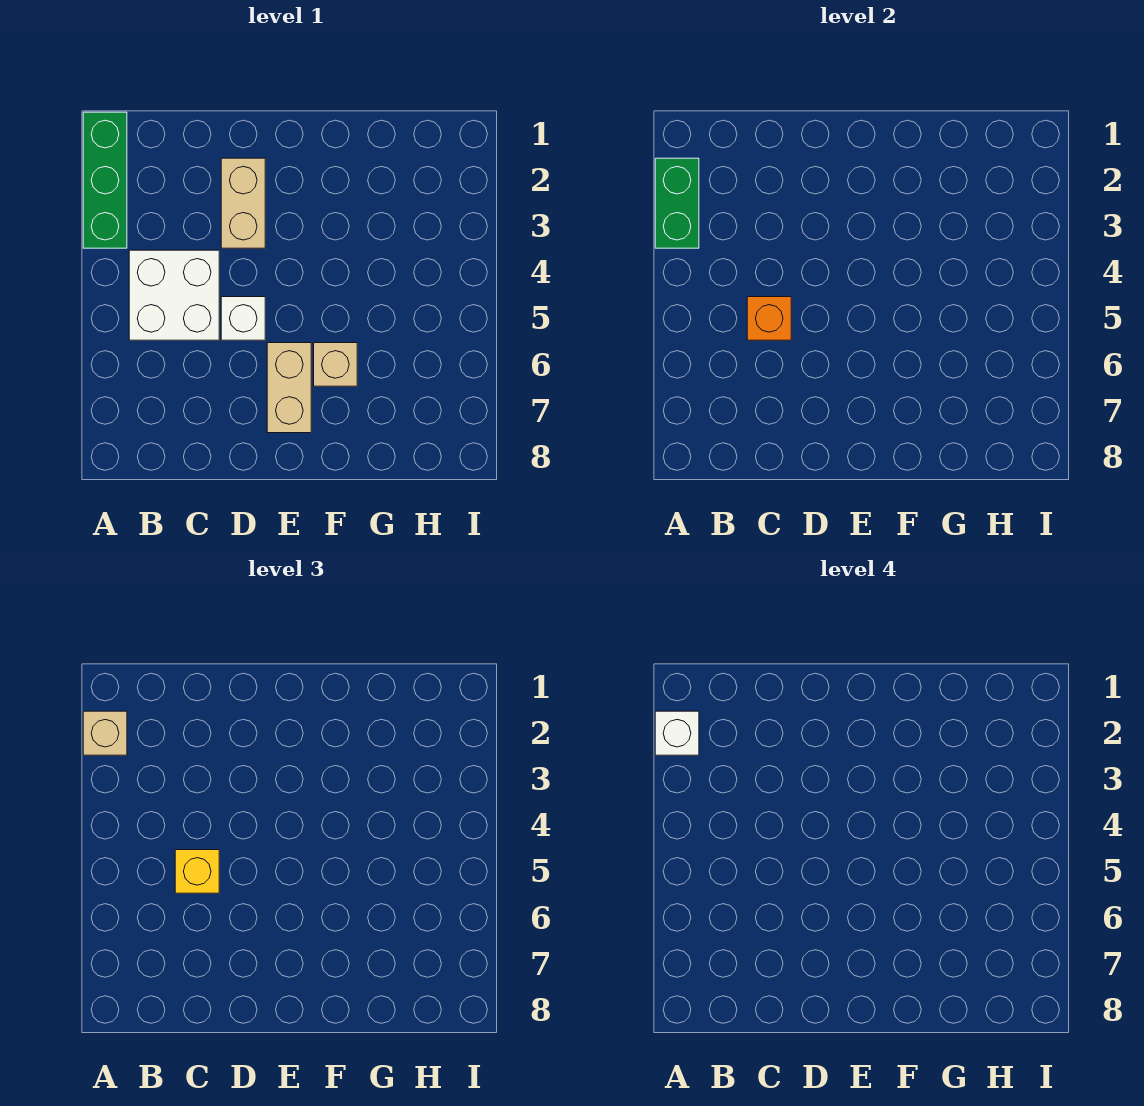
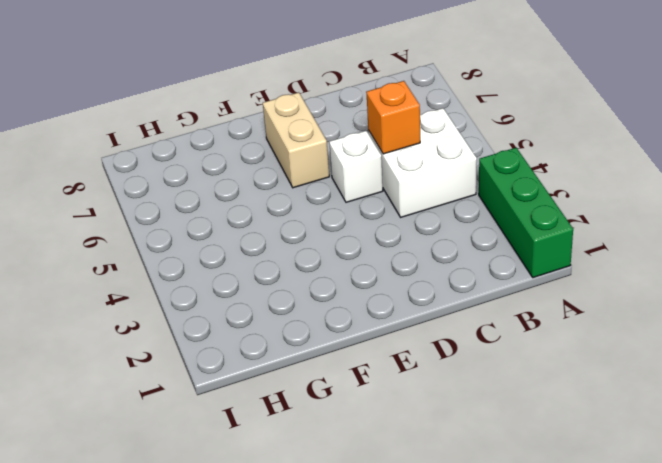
none -> tan brick D2:D3 level 1
none -> tan brick F6 level 1

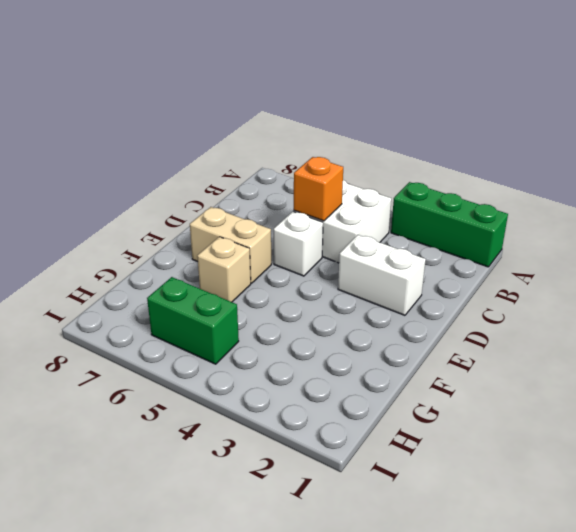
white brick D2:D3 level 1 -> tan brick D2:D3 level 1
green brick H5:H6 level 1 -> green brick A2:A3 level 2
none -> tan brick A2 level 3
none -> yellow brick C5 level 3

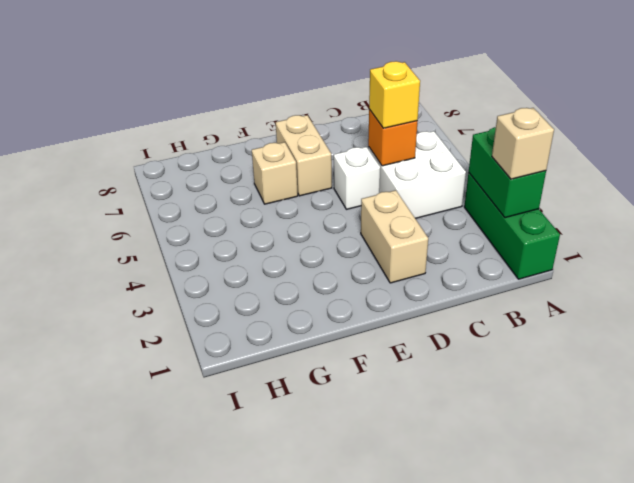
none -> white brick A2 level 4

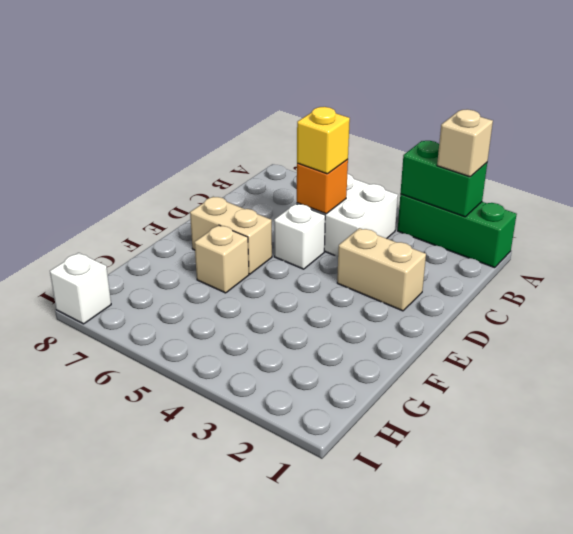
white brick I8 level 1 -> white brick A2 level 4

